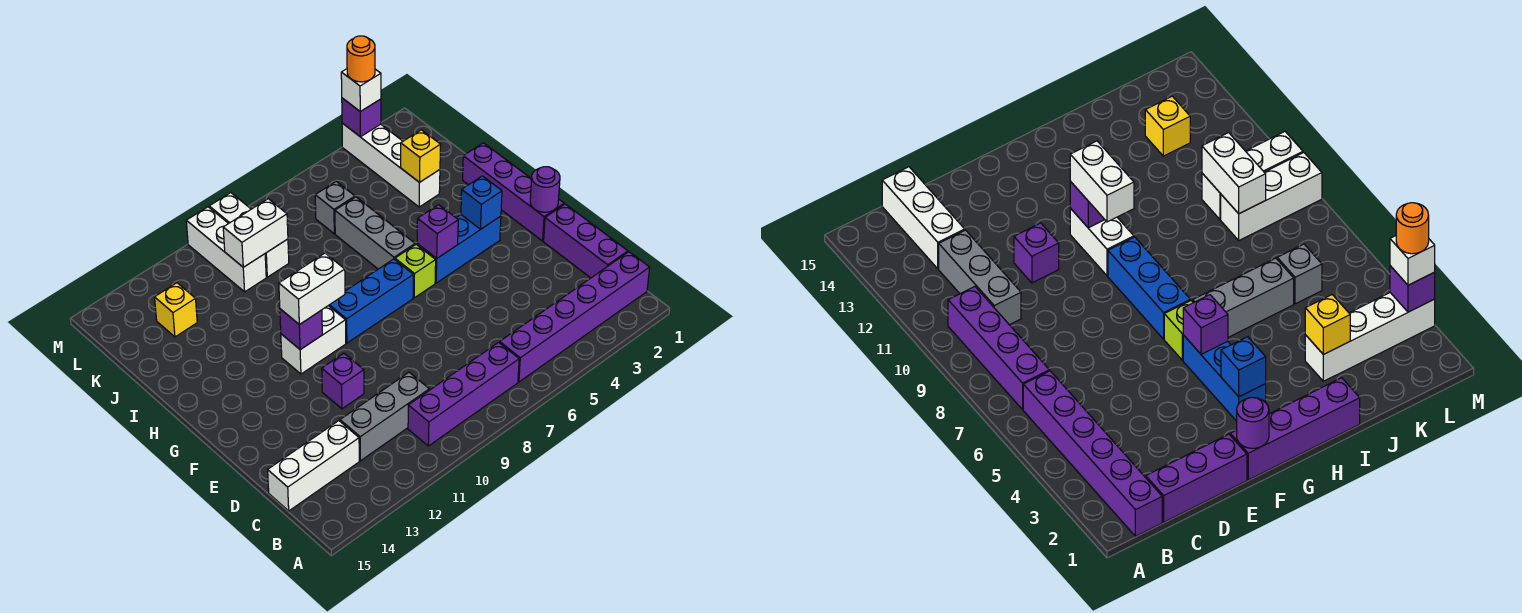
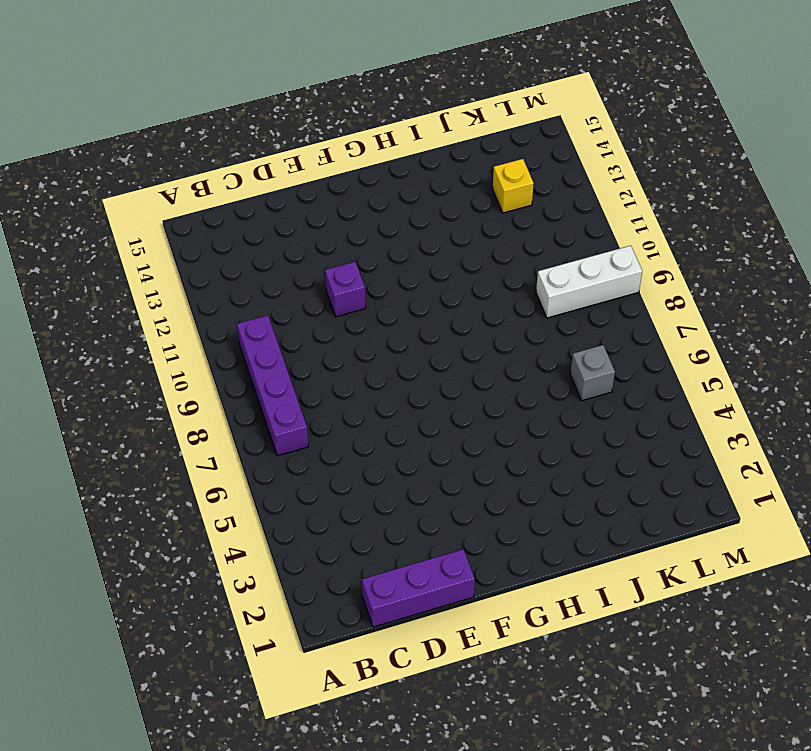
none -> purple brick B1:B6 level 1
none -> grey brick C10:C12 level 1
none -> white brick C13:C15 level 1

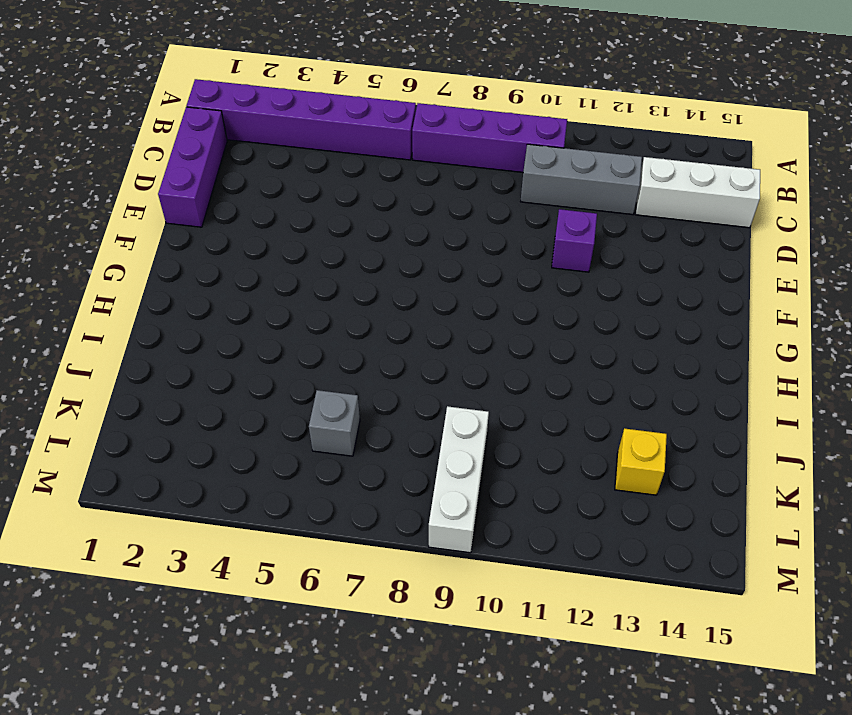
none -> purple brick F1:I1 level 1
none -> blue brick G3:G5 level 1
none -> lime brick G6 level 1

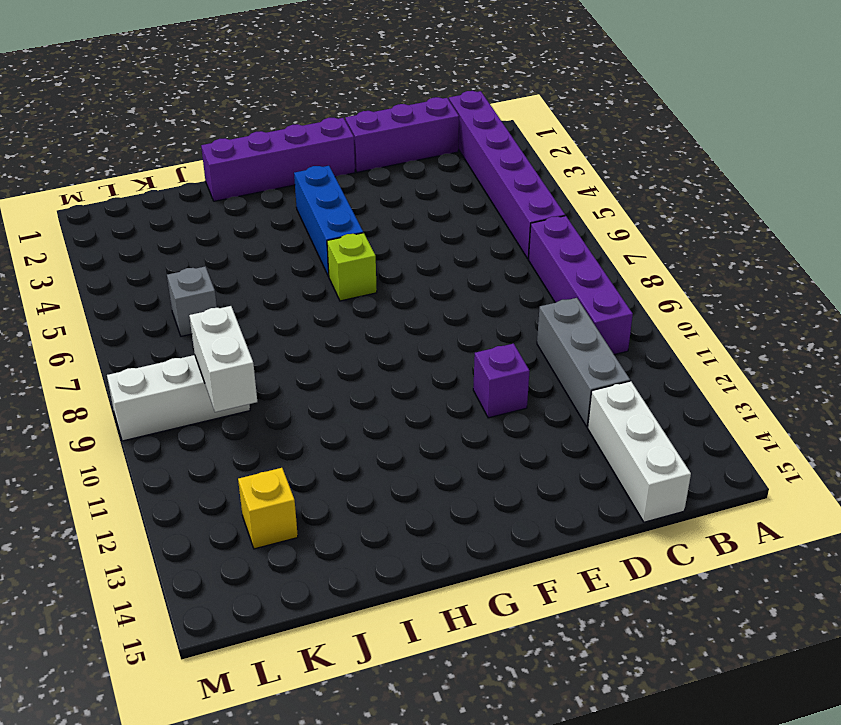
none -> blue brick G7:G9 level 1
none -> white brick G10:G11 level 1
none -> grey brick H6:J6 level 1

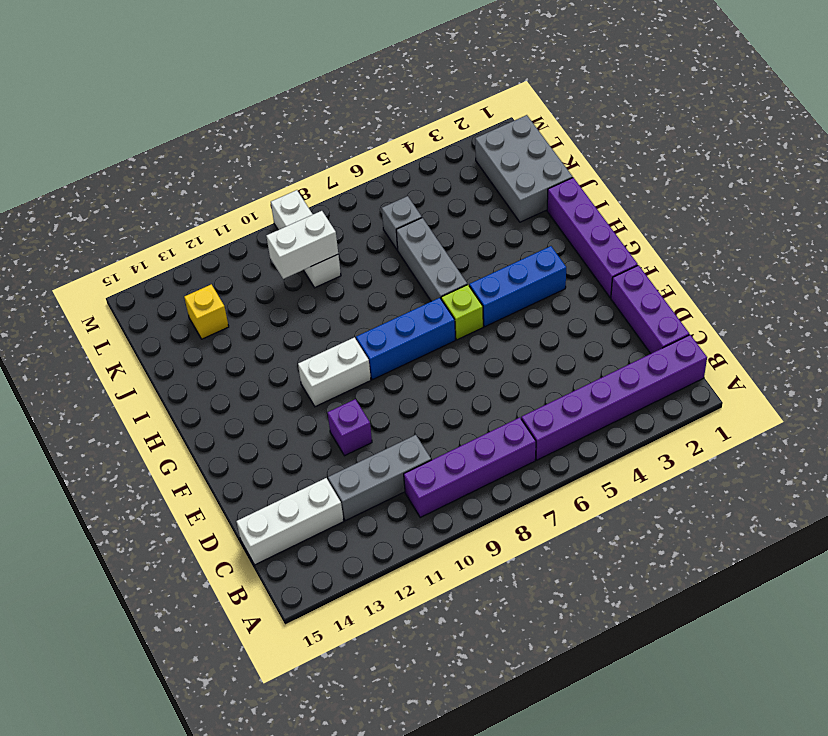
grey brick J1:L2 level 1 -> none
none -> white brick J3:M3 level 1
none -> white brick K10:M10 level 1
none -> purple round brick F1 level 2

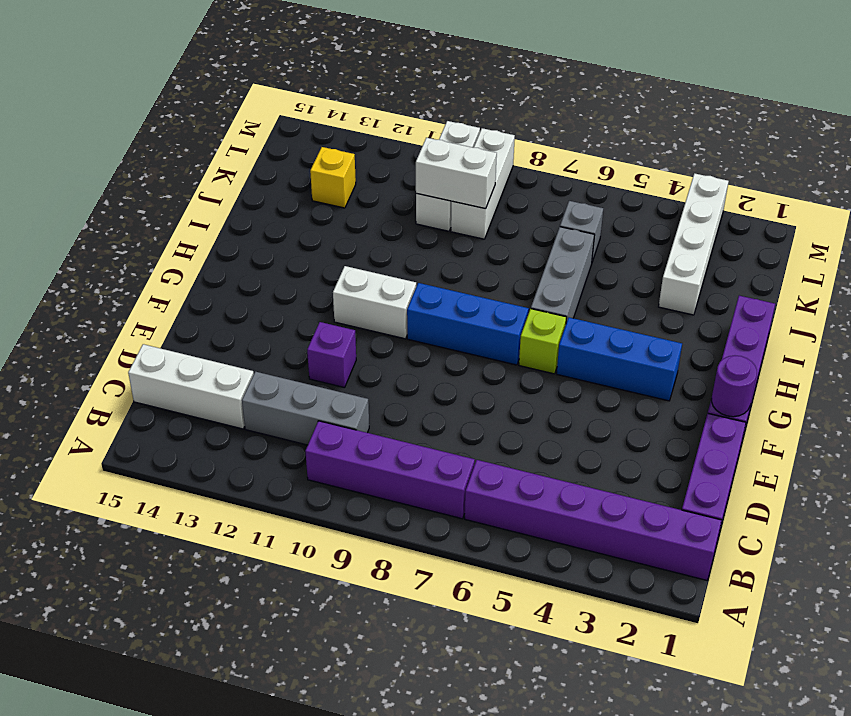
none -> blue brick G3 level 2
none -> purple brick G5 level 2
none -> purple brick G11 level 2

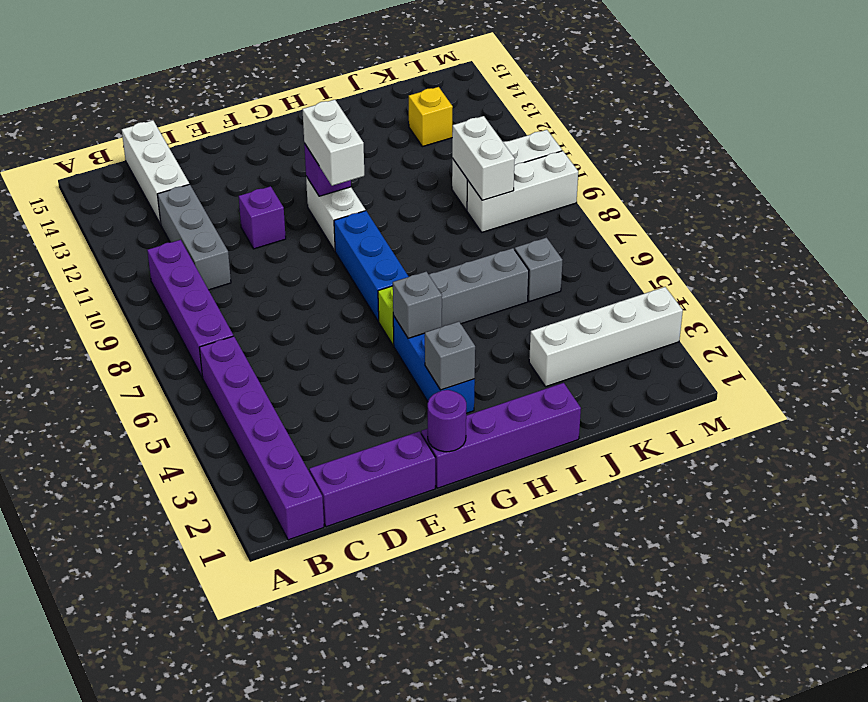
grey brick G3 level 2 -> blue brick G3 level 2
grey brick G5 level 2 -> purple brick G5 level 2
none -> yellow brick J3 level 2
none -> purple brick M3 level 2
none -> white brick M3 level 3

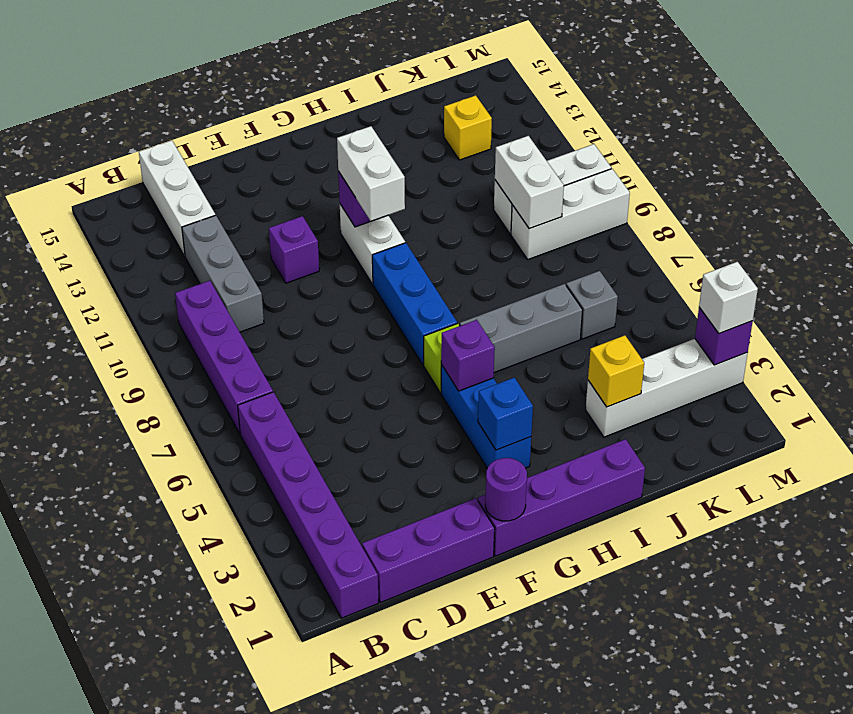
none -> orange round brick M3 level 4

